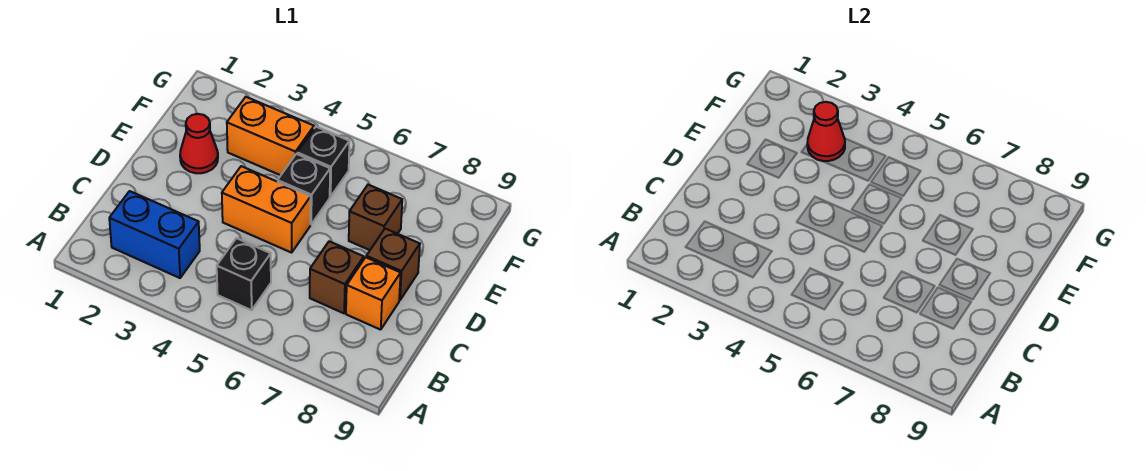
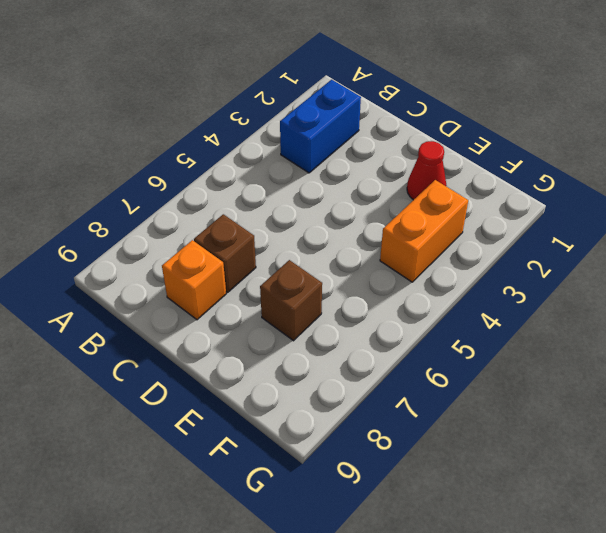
none -> black brick B5 level 1
none -> orange brick D4:D5 level 1
none -> brown brick D8 level 1

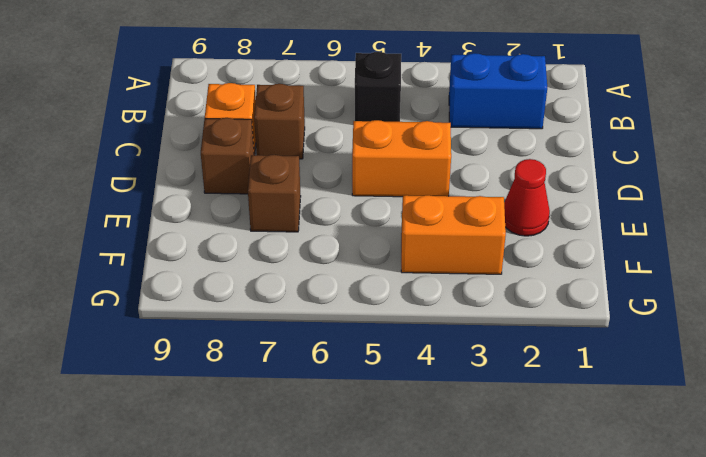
none -> black brick E5 level 1
none -> black brick F5 level 1
none -> red cone F3 level 2

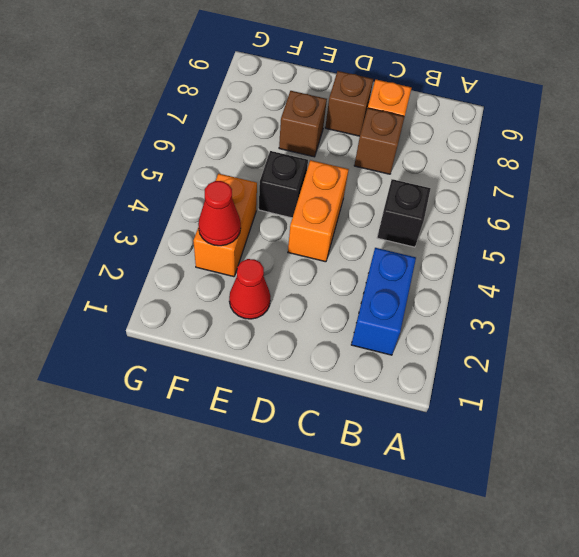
none -> black brick F5 level 1

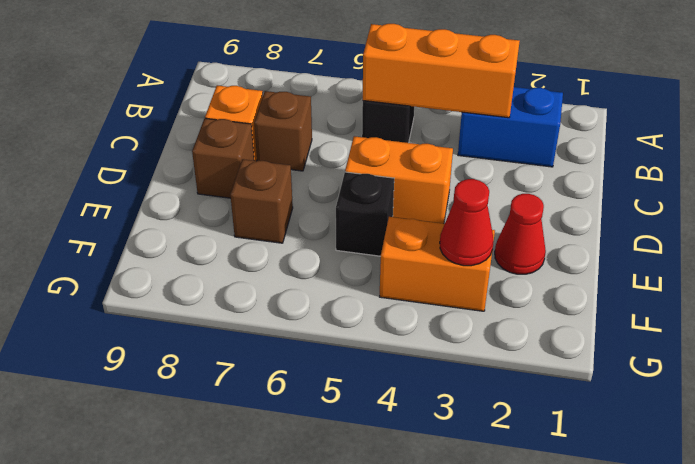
orange brick B3:B5 level 2 -> none
none -> black brick F5 level 1

